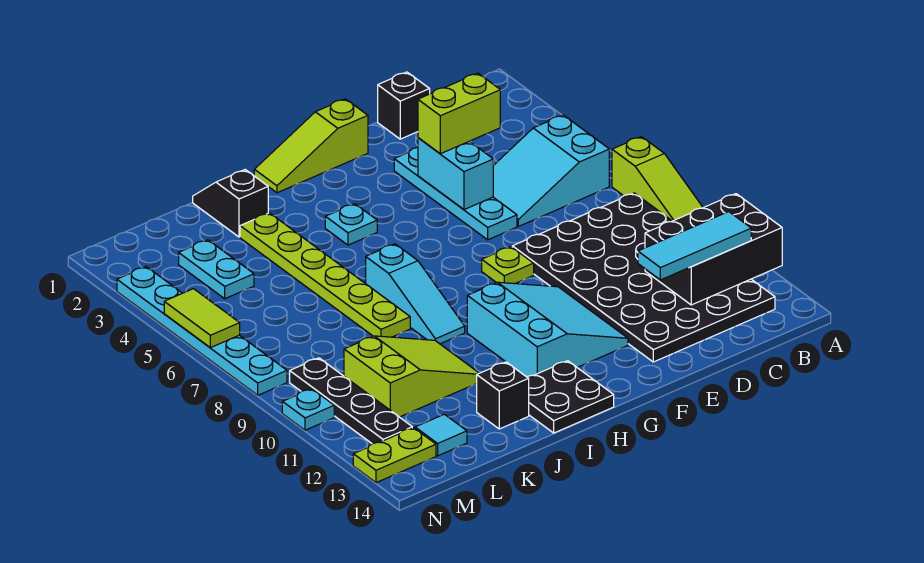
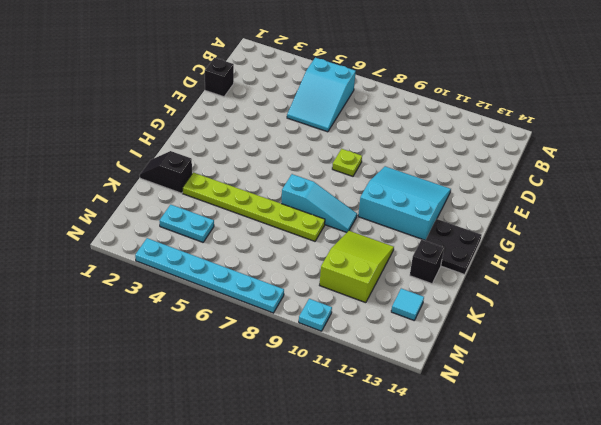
none -> lime slope A7:A9 level 1 top 7
none -> black plate B8:E13 level 1
none -> cyan plate E3:E6 level 1

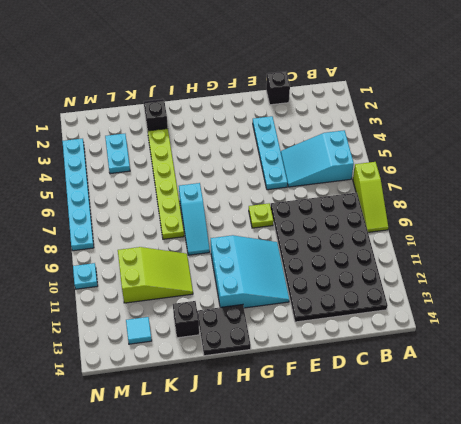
none -> lime slope F1:H1 level 1 top F
none -> cyan plate H4 level 1
none -> black plate M9:M12 level 1

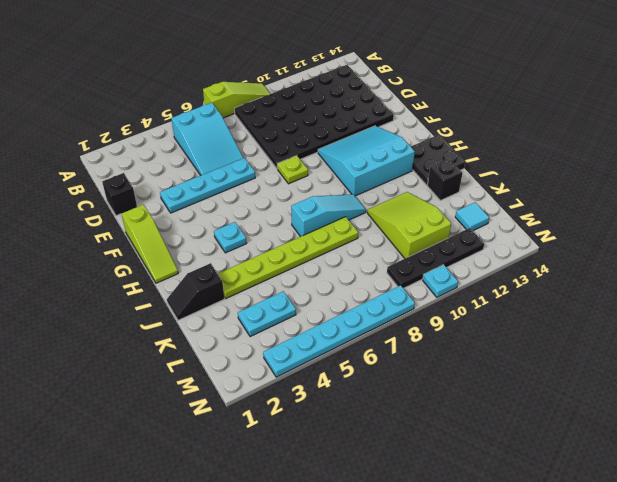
none -> lime plate M13:N13 level 1
none -> black brick A11:C12 level 2
none -> cyan brick E4:E5 level 2

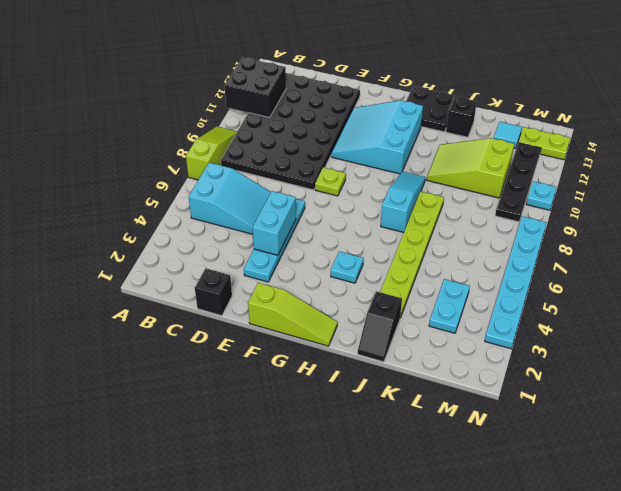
black brick A11:B12 level 2 -> black brick A11:C12 level 2
none -> lime tile N5:N6 level 2
none -> cyan tile B12:D12 level 3
none -> lime brick D4:E4 level 3

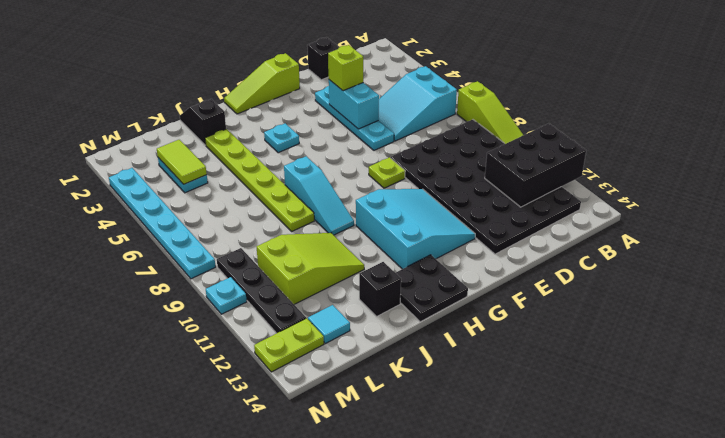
lime brick E4 level 3 -> lime brick D4:E4 level 3
lime tile L3:L4 level 2 -> lime tile N5:N6 level 2
none -> cyan tile B12:D12 level 3

